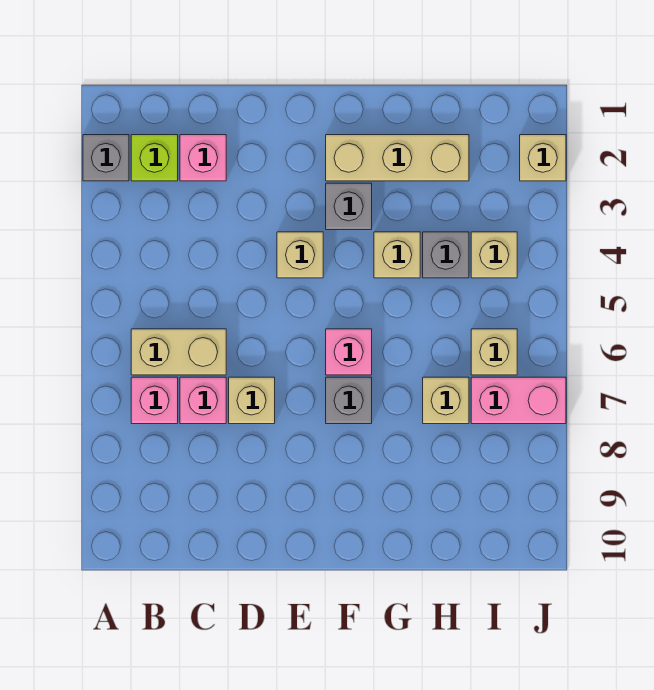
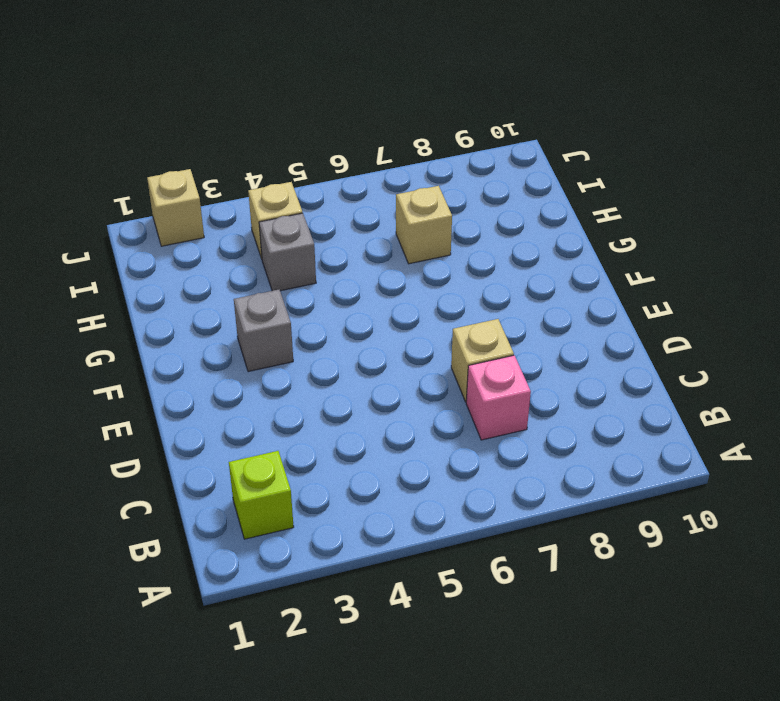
none -> grey brick A2 level 1
none -> tan brick B6:C6 level 1
none -> pink brick B7 level 1

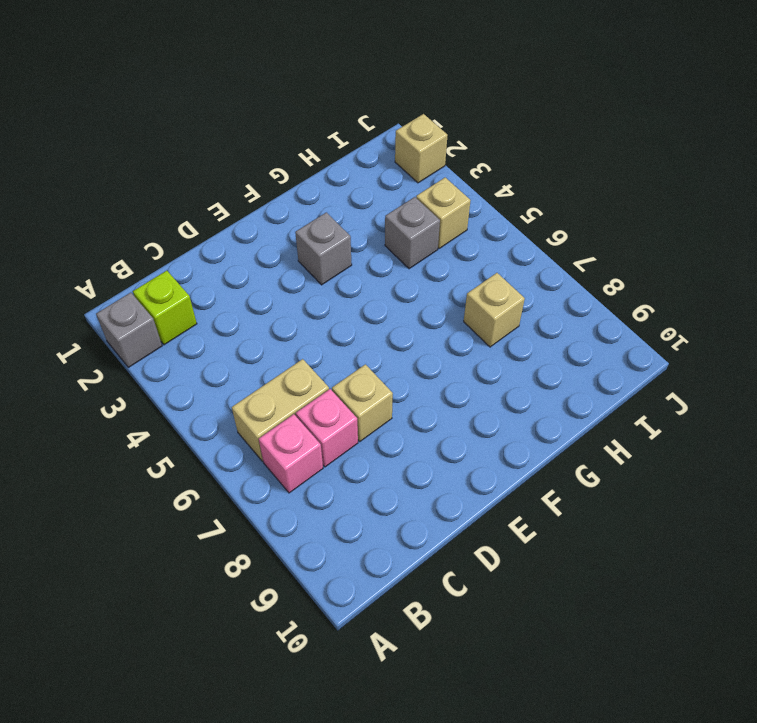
none -> pink brick C2 level 1
none -> tan brick E4 level 1
none -> tan brick F2:H2 level 1

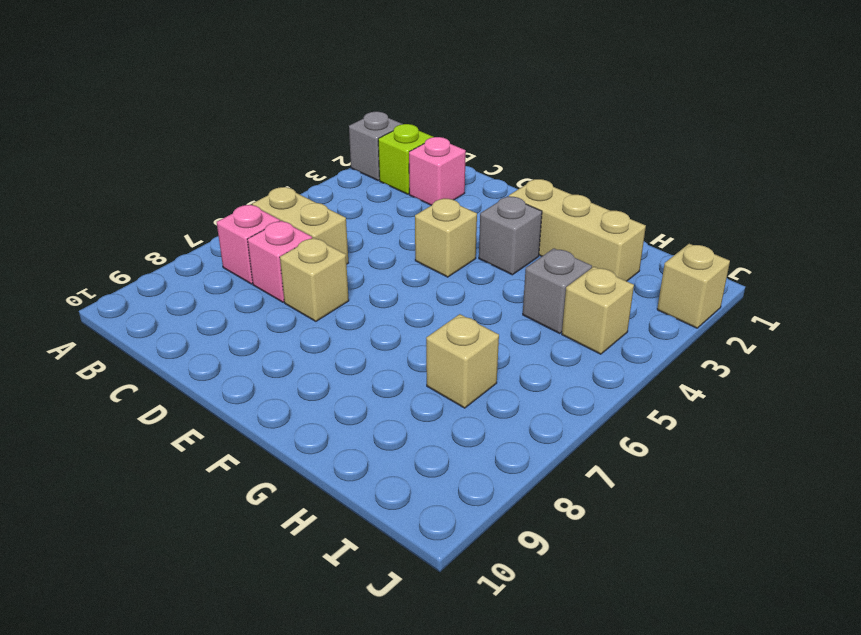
none -> pink brick F6 level 1
none -> grey brick F7 level 1
none -> tan brick G4 level 1

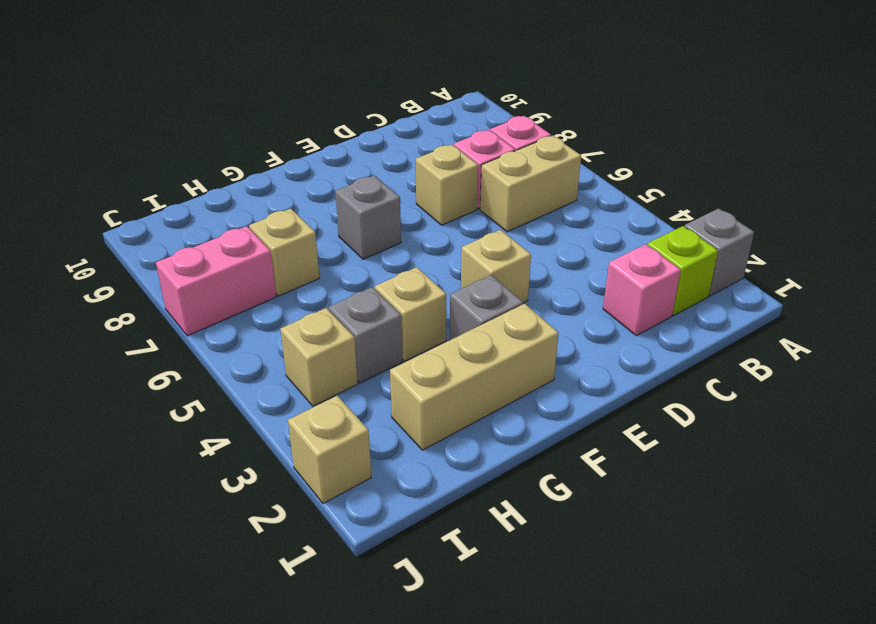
none -> pink brick F6 level 1
none -> tan brick I6 level 1

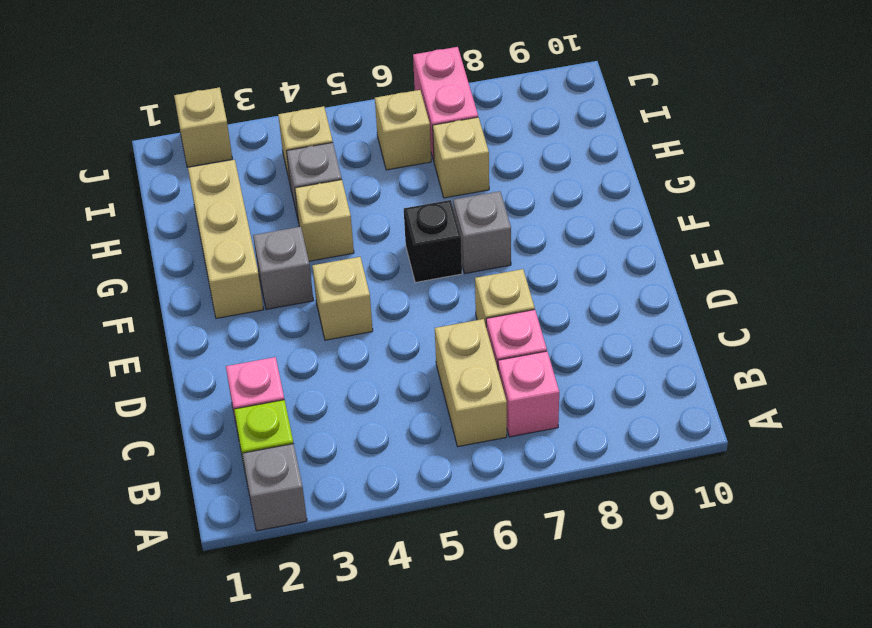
black brick F6 level 1 -> pink brick F6 level 1

